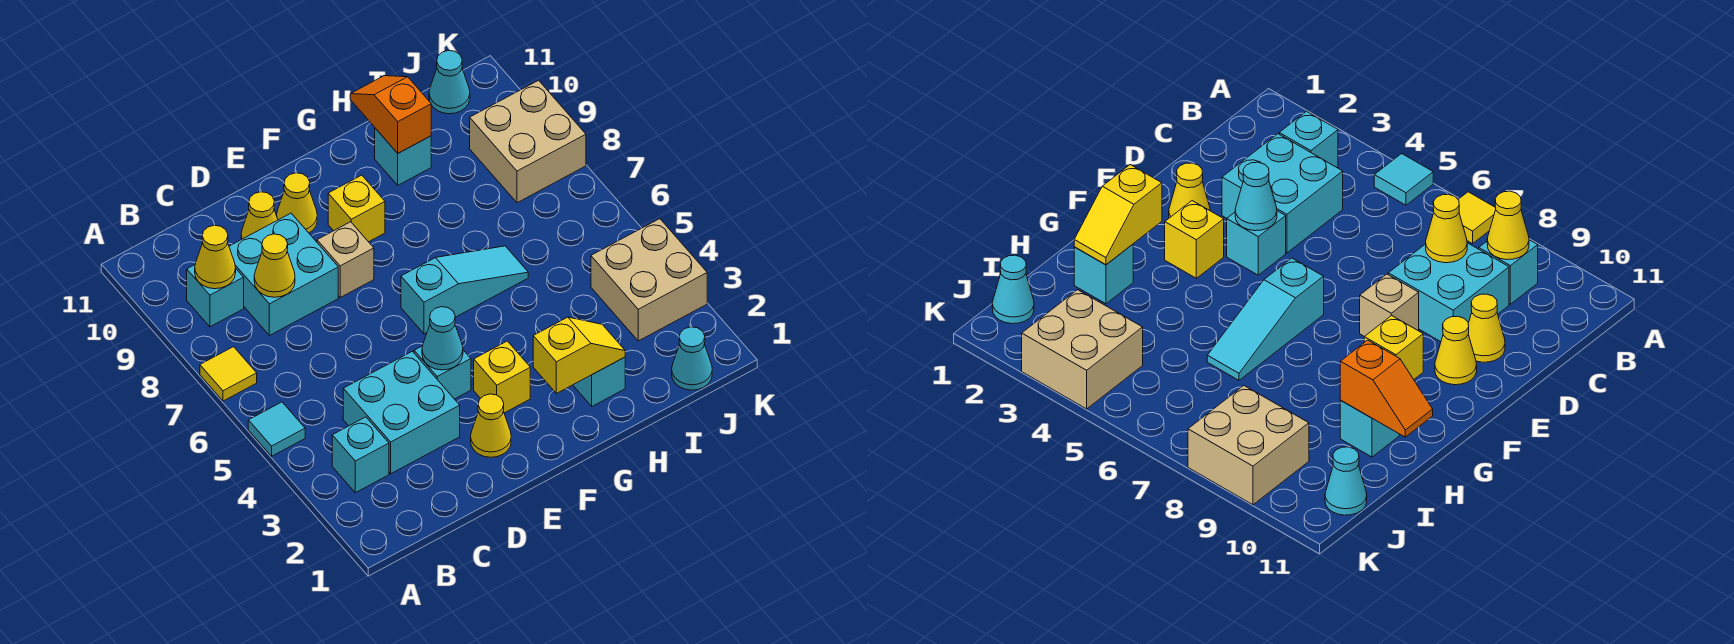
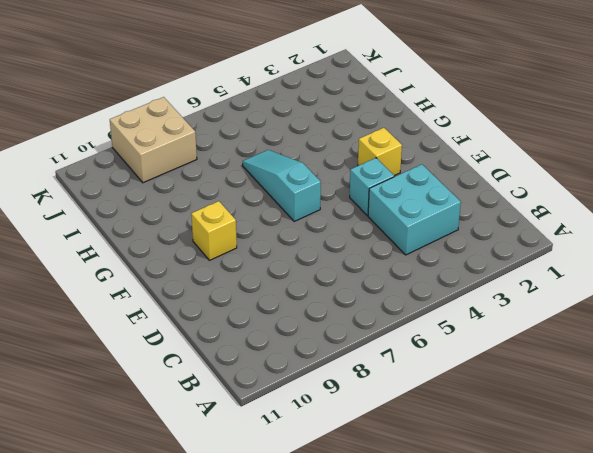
none -> cyan tile A5 level 1
none -> yellow tile A7 level 1
none -> cyan brick B3 level 1

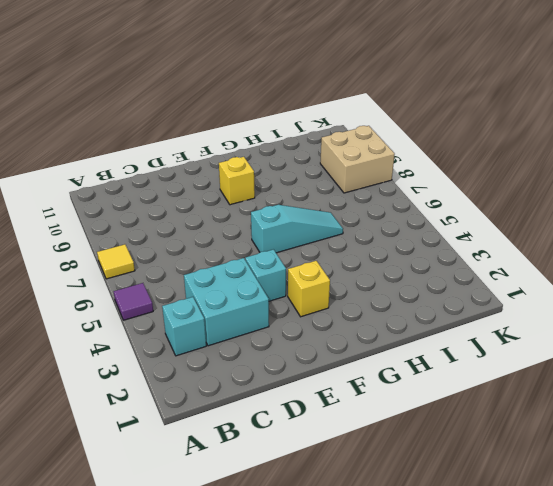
purple tile A5 level 1 -> cyan tile A5 level 1
none -> cyan brick B9 level 1
none -> cyan brick C8:D9 level 1
none -> yellow cone D10 level 1

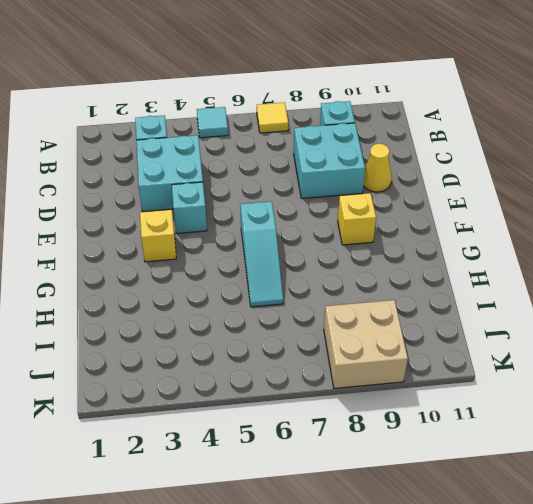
none -> yellow cone E2 level 1
none -> tan brick E8 level 1
none -> yellow cone E10 level 1

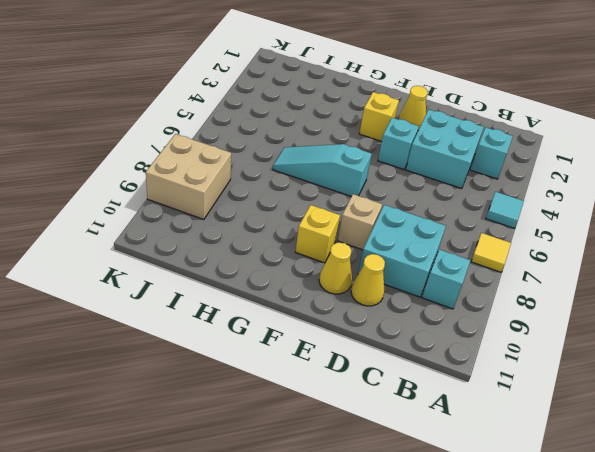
none -> cyan brick H2 level 1
none -> cyan brick H10 level 1
none -> cyan cone J1 level 1

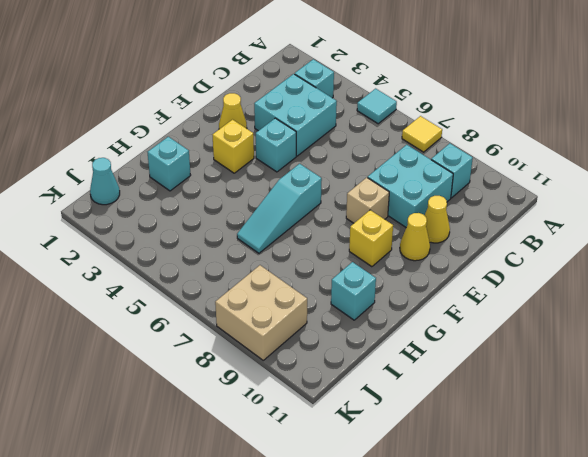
none -> tan brick J3:K4 level 1
none -> cyan cone J11 level 1
none -> yellow cone B9 level 2

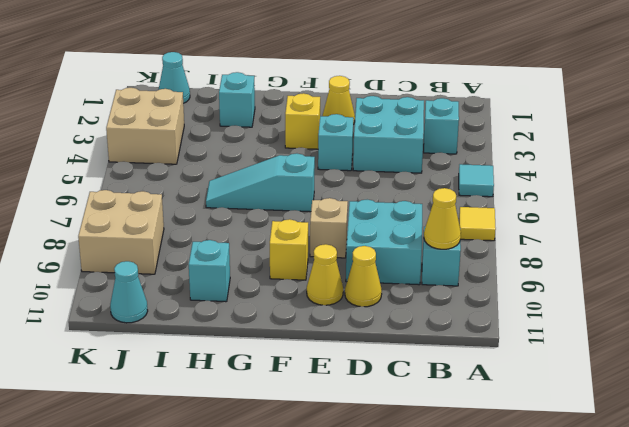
none -> yellow cone C8 level 2
none -> cyan cone E4 level 2
none -> yellow slope G2:H2 level 2 top G

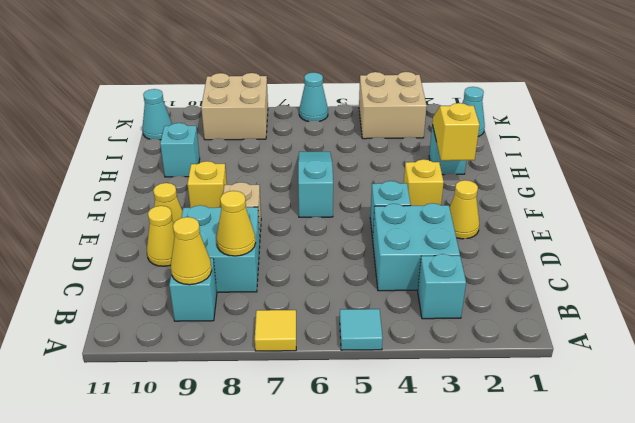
cyan cone K6 level 1 -> cyan cone E4 level 2
none -> orange slope H10:H11 level 2 top 10

